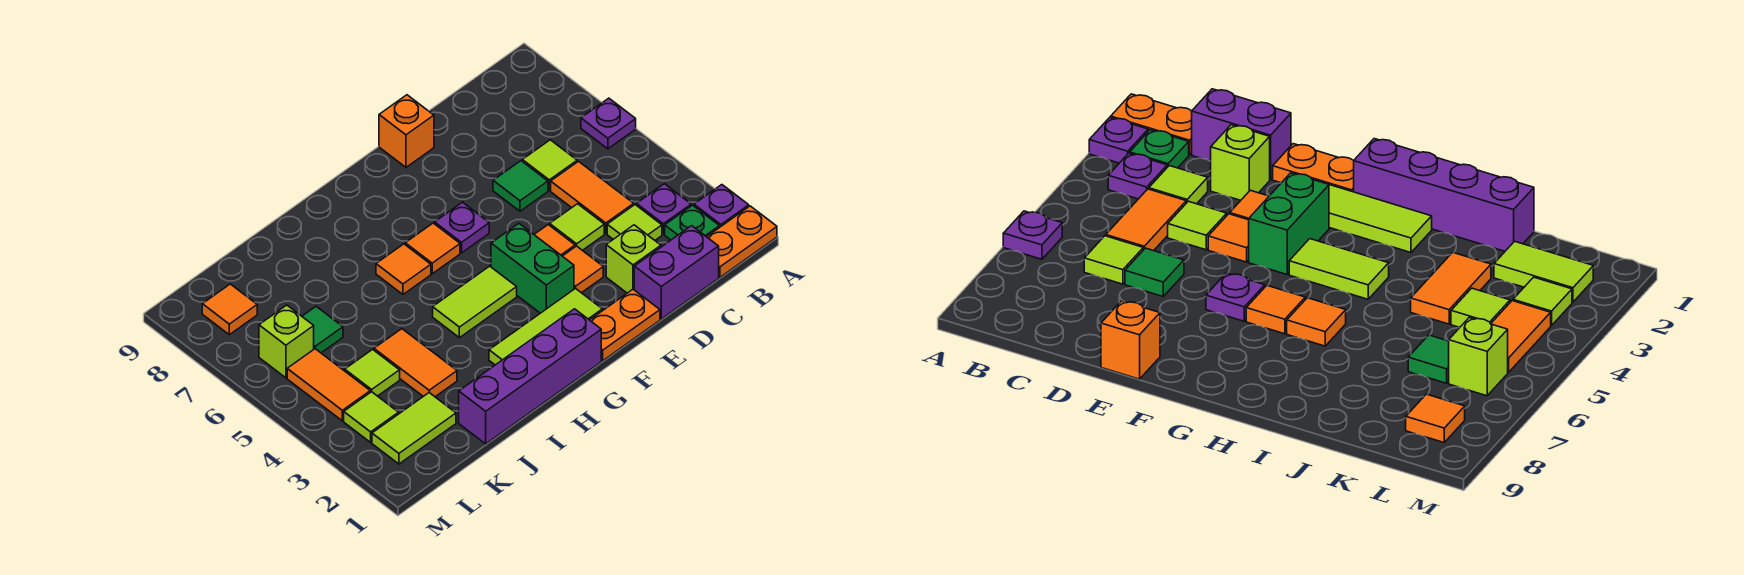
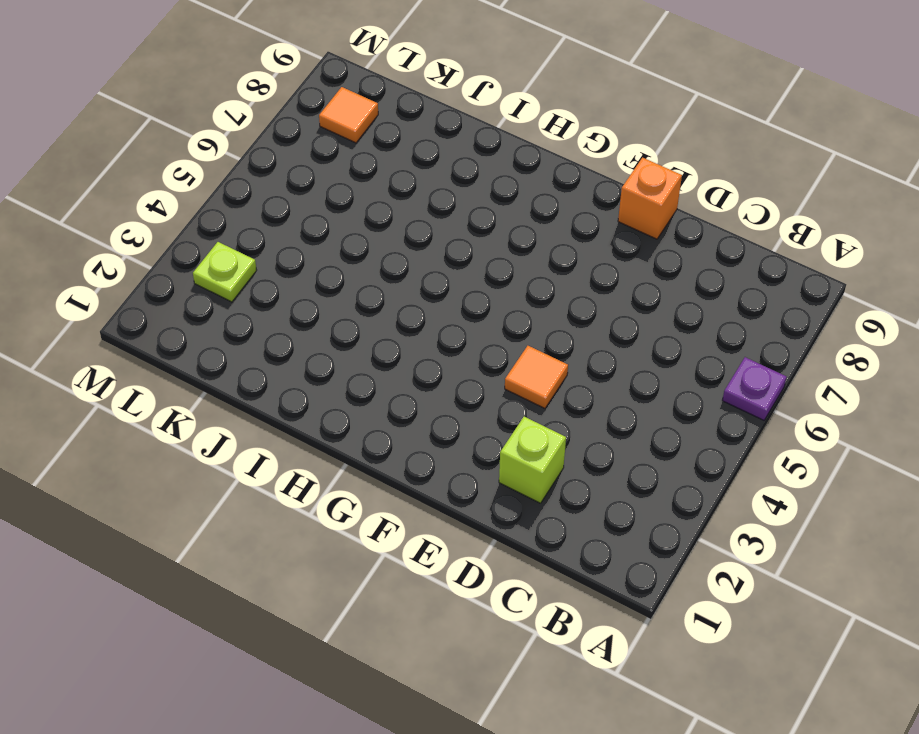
lime plate L3 level 1 -> lime tile L3 level 1
none -> orange plate A1:B1 level 1
none -> purple plate A2 level 1
none -> green plate B2 level 1
none -> purple plate B3 level 1

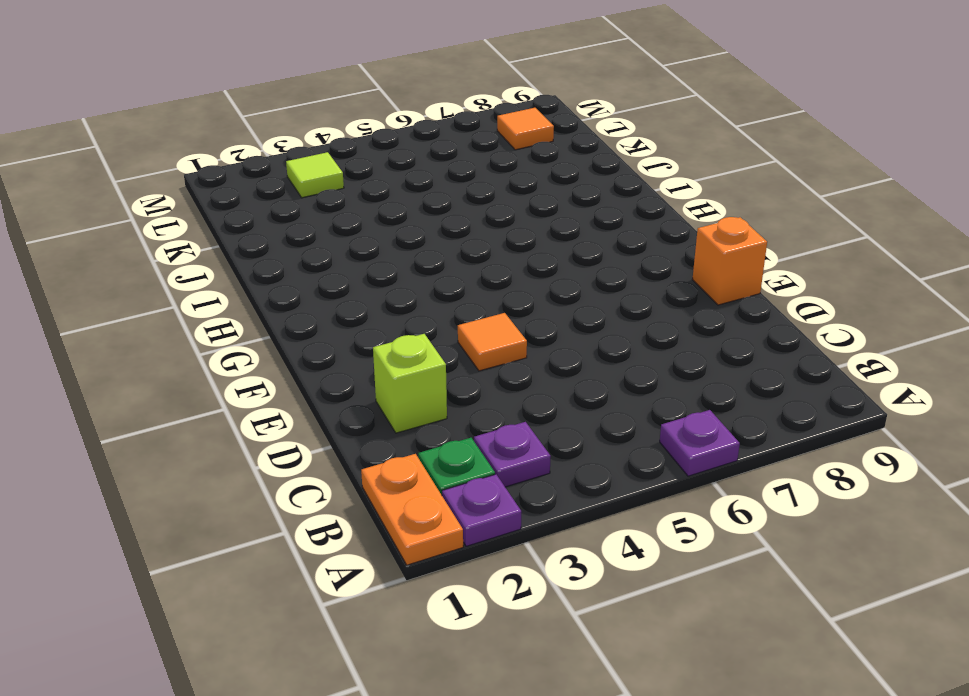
none -> purple brick C1:D1 level 1
none -> lime tile C3 level 1
none -> orange tile C4:C5 level 1
none -> lime tile C6 level 1

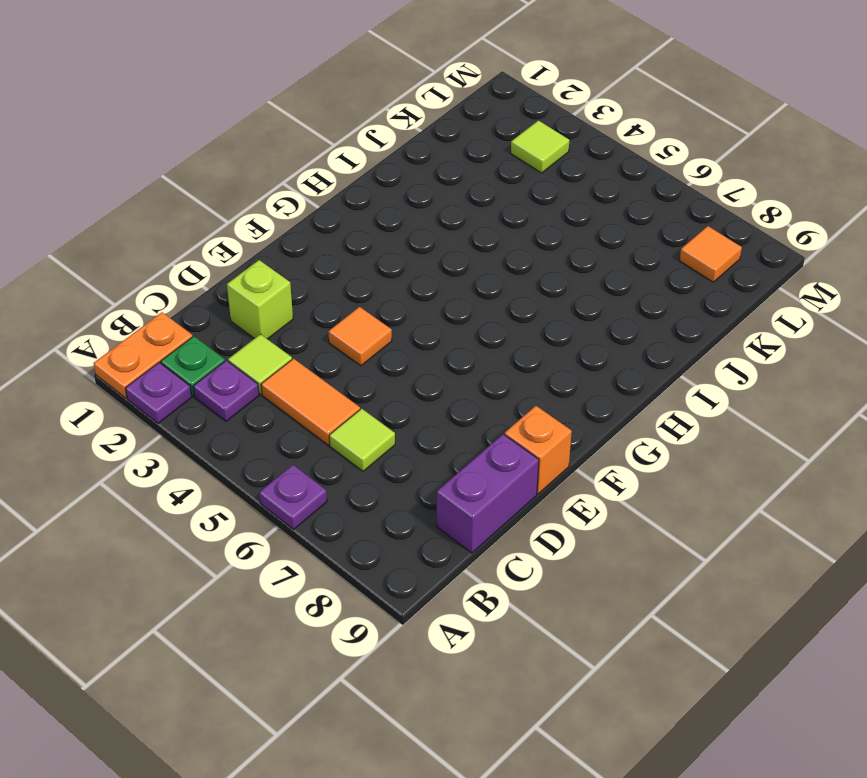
purple brick C9:D9 level 1 -> purple brick C1:D1 level 1
none -> lime tile D4 level 1
none -> green tile D6 level 1
none -> orange plate E1:F1 level 1
none -> orange tile E3 level 1

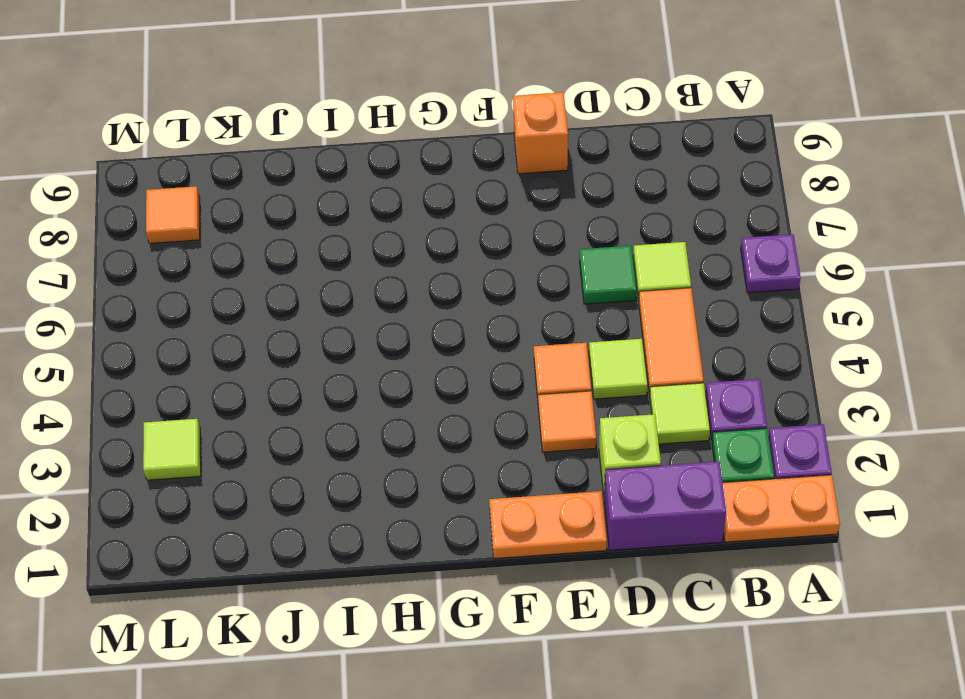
none -> lime tile F2:H2 level 1
none -> green brick F3:F4 level 1
none -> purple plate F6 level 1
none -> purple brick G1:J1 level 1

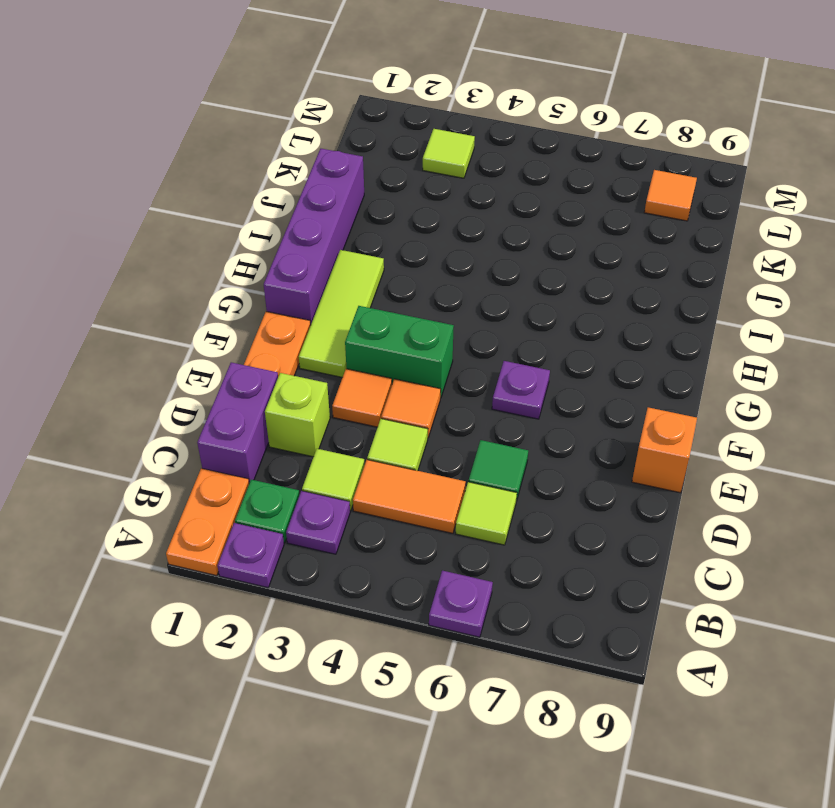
none -> lime tile G4:H4 level 1
none -> orange tile G6 level 1
none -> orange tile H6 level 1
none -> orange tile J3:J4 level 1

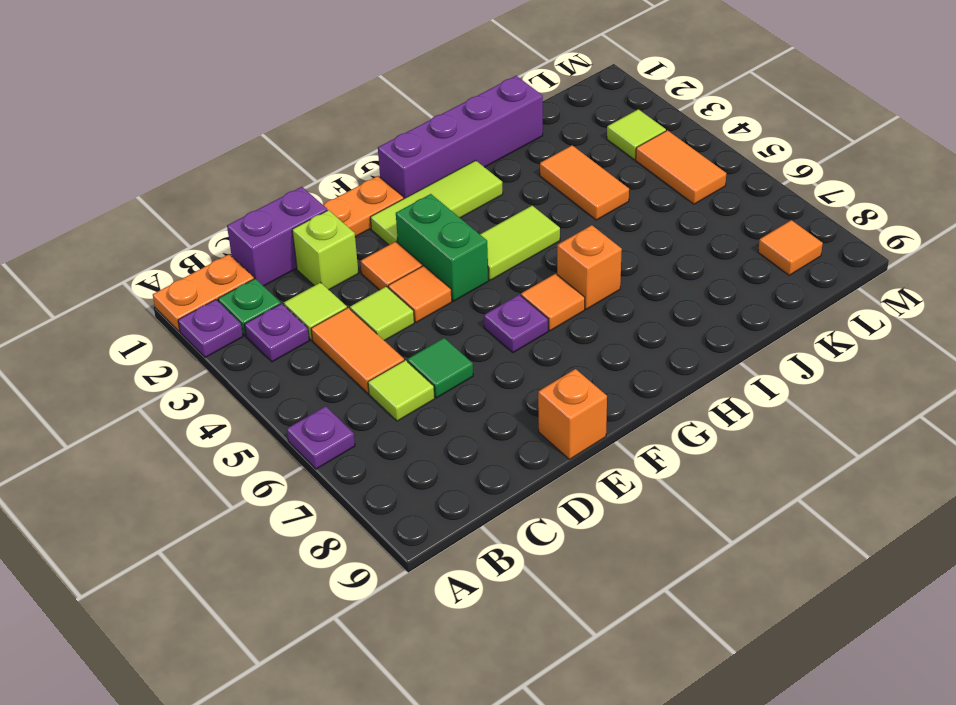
orange brick H6 level 1 -> orange tile H6 level 1
none -> lime tile K2:L2 level 1
none -> lime tile K4 level 1
none -> green tile K6 level 1
none -> lime brick L6 level 1

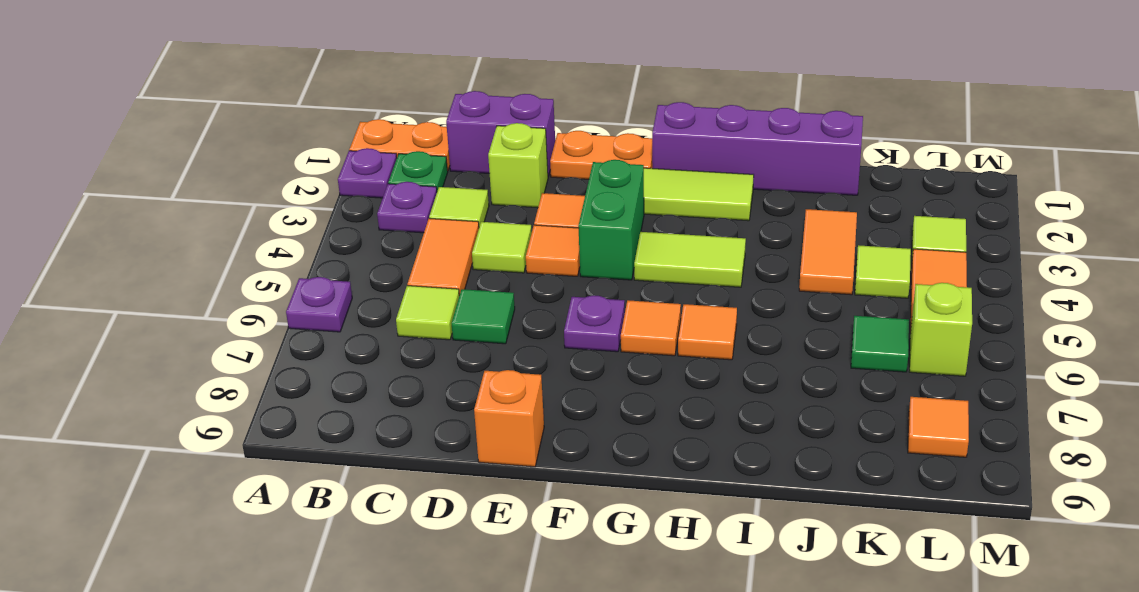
none -> lime tile K2:L2 level 1

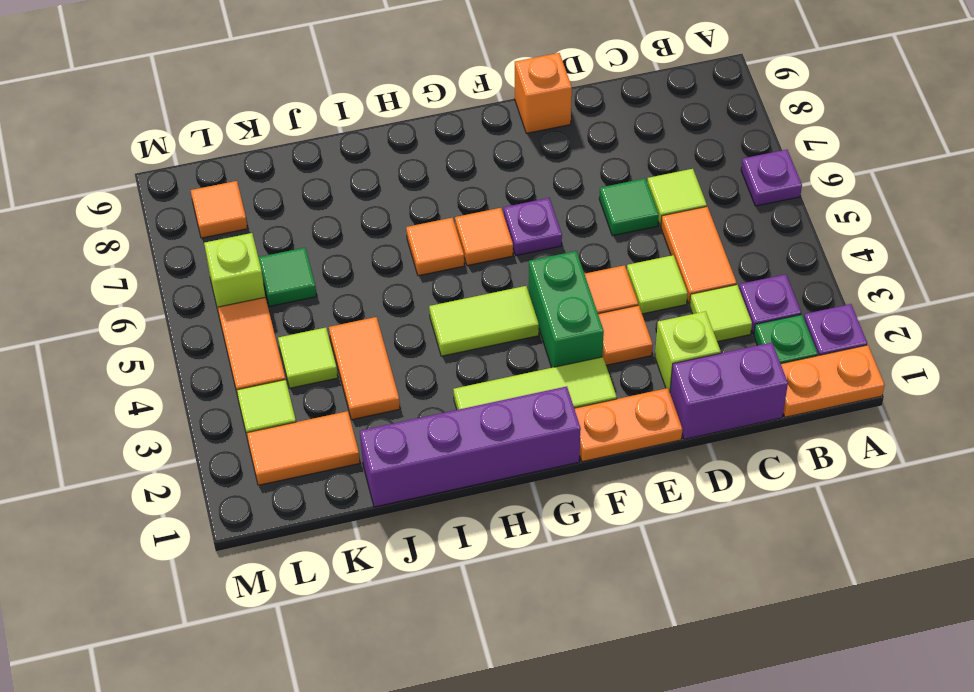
orange tile K2:L2 level 1 -> lime tile K2:L2 level 1

